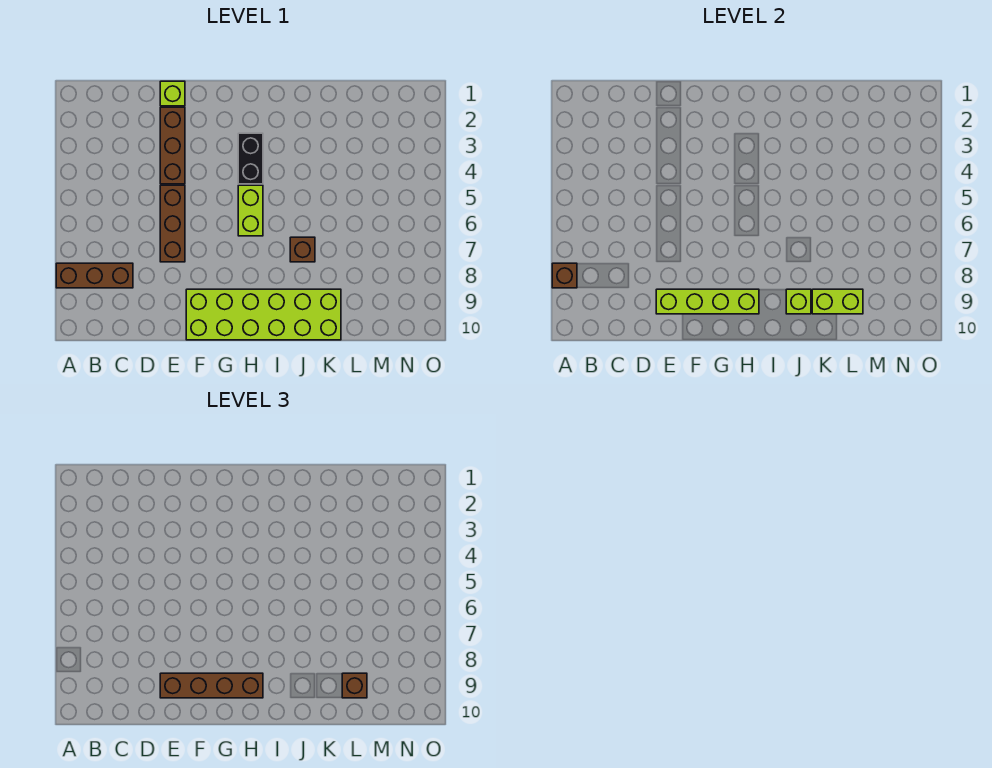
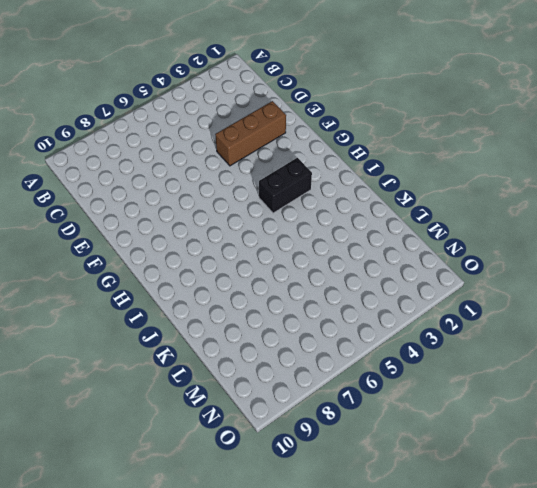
none -> brown brick A8:C8 level 1
none -> lime brick E1 level 1
none -> brown brick E5:E7 level 1

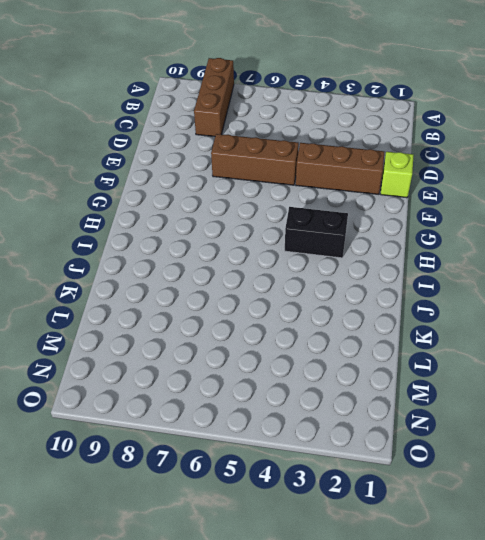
none -> lime brick F9:K10 level 1
none -> lime brick H5:H6 level 1
none -> brown brick J7 level 1

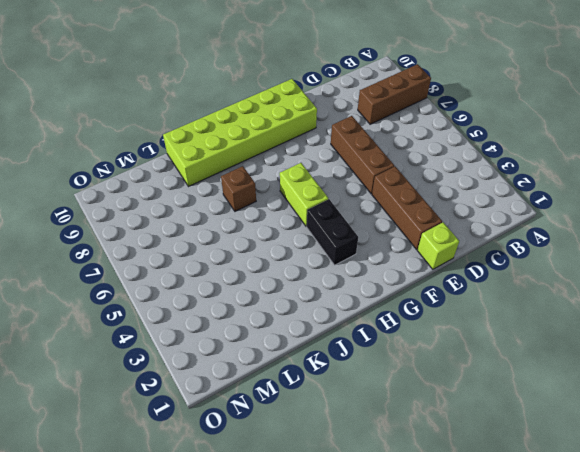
none -> brown brick A8 level 2
none -> lime brick E9:H9 level 2
none -> lime brick J9 level 2

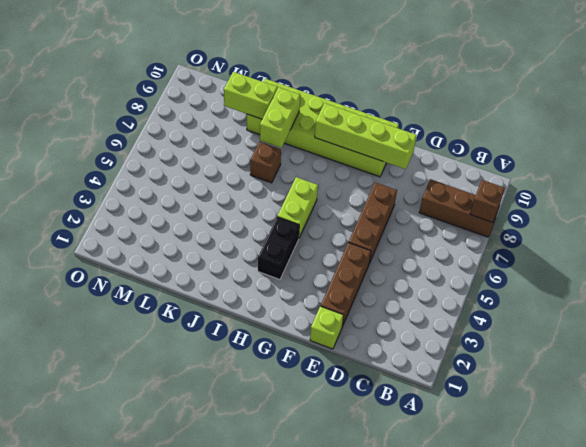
lime brick J8:J9 level 2 -> lime brick J9 level 2
none -> brown brick E9:H9 level 3
none -> brown brick L9 level 3

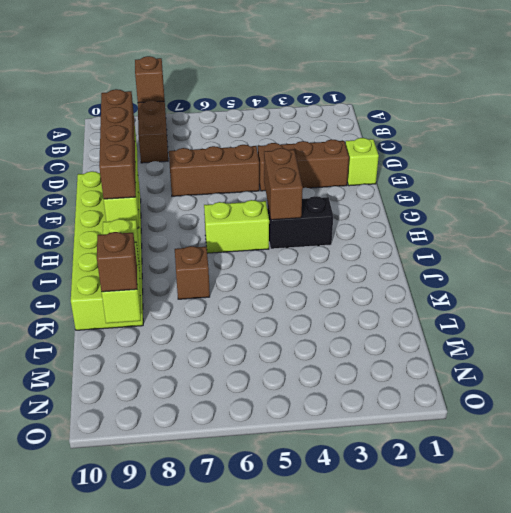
brown brick G4:H4 level 2 -> none

